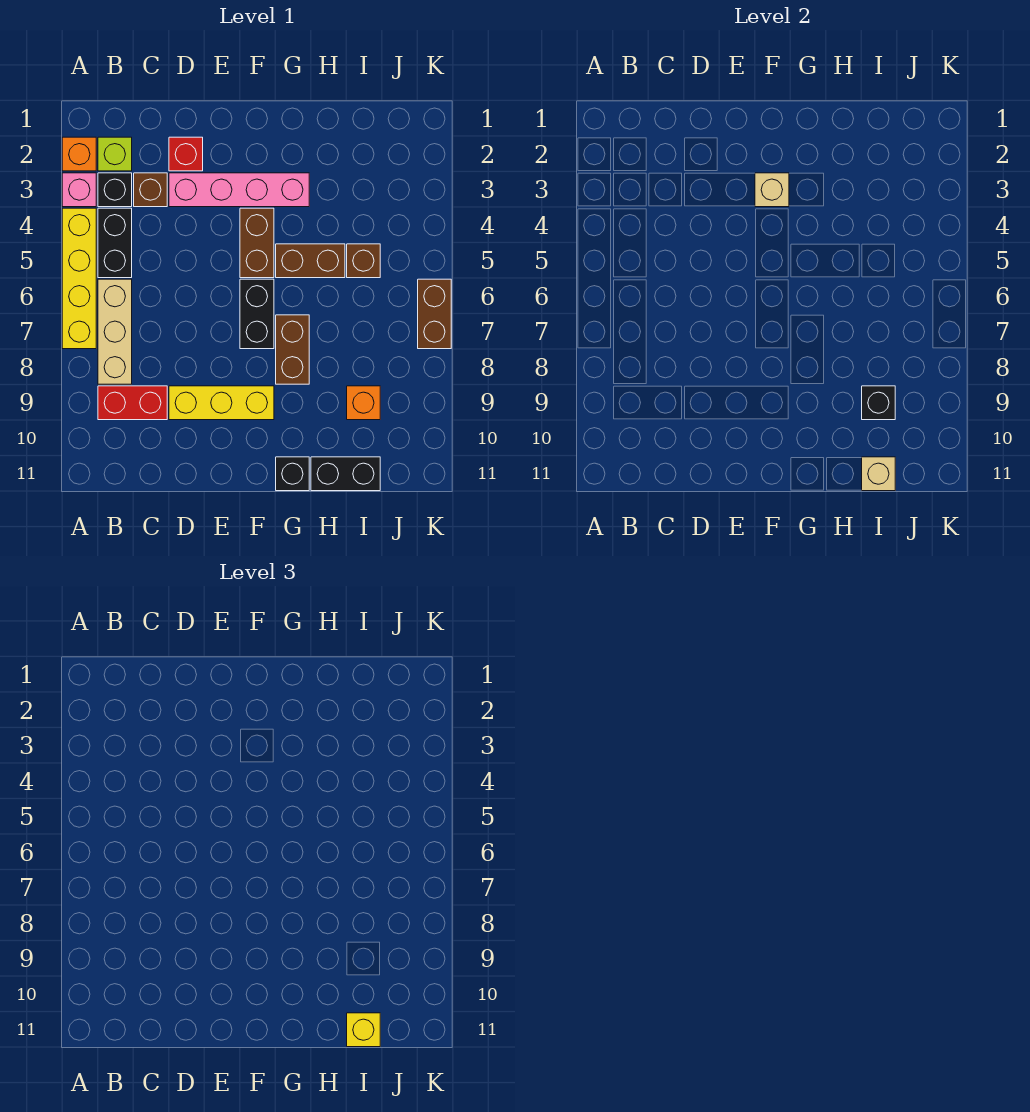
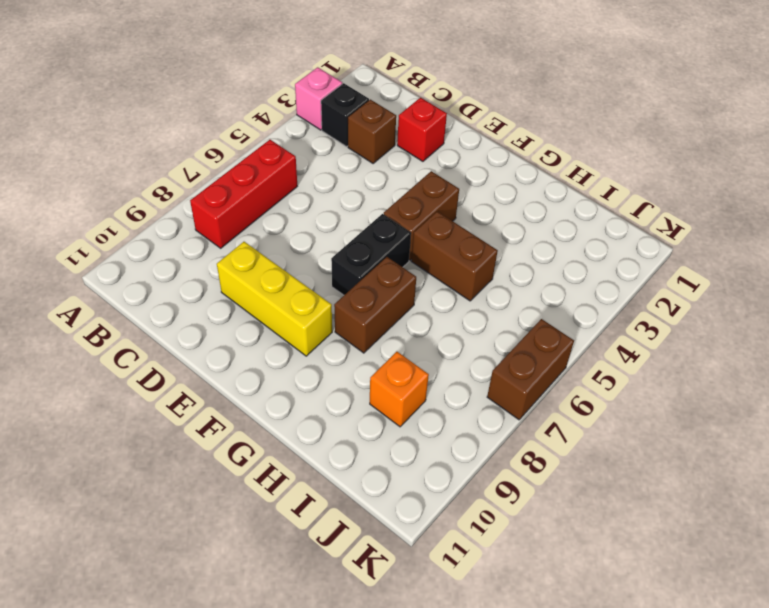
red brick B6:B8 level 1 -> tan brick B6:B8 level 1
none -> orange brick A2 level 1
none -> yellow brick A4:A7 level 1
none -> lime brick B2 level 1

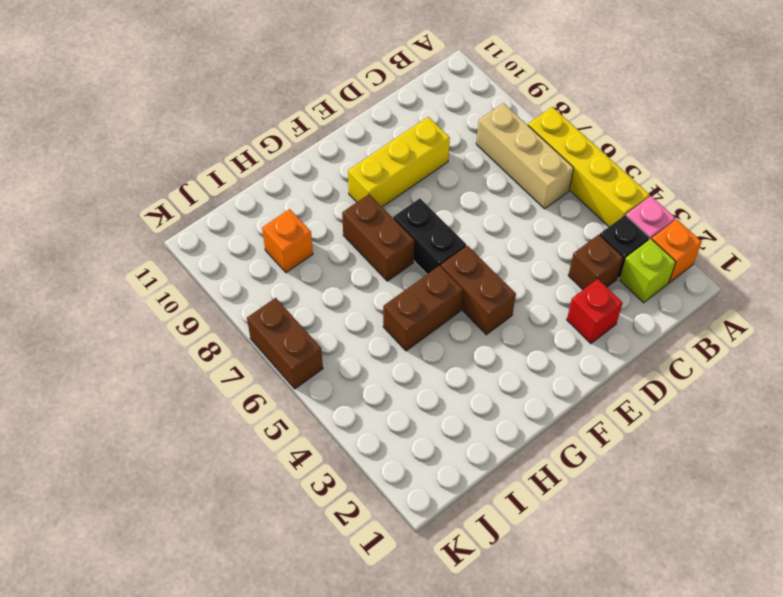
none -> black brick B4:B5 level 1
none -> red brick B9:C9 level 1
none -> pink brick D3:G3 level 1

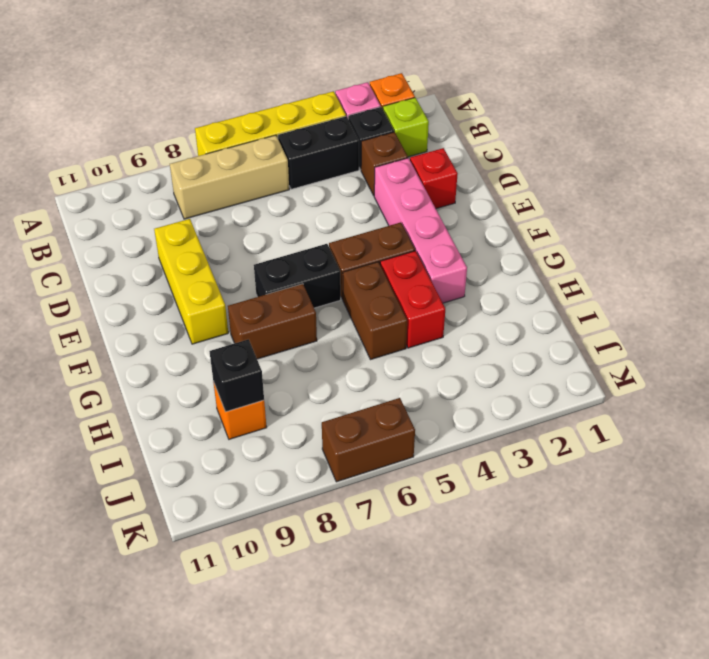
red brick G4:H4 level 1 -> red brick B9:C9 level 1
none -> black brick G11 level 1
none -> black brick H11:I11 level 1
none -> brown brick I5 level 1

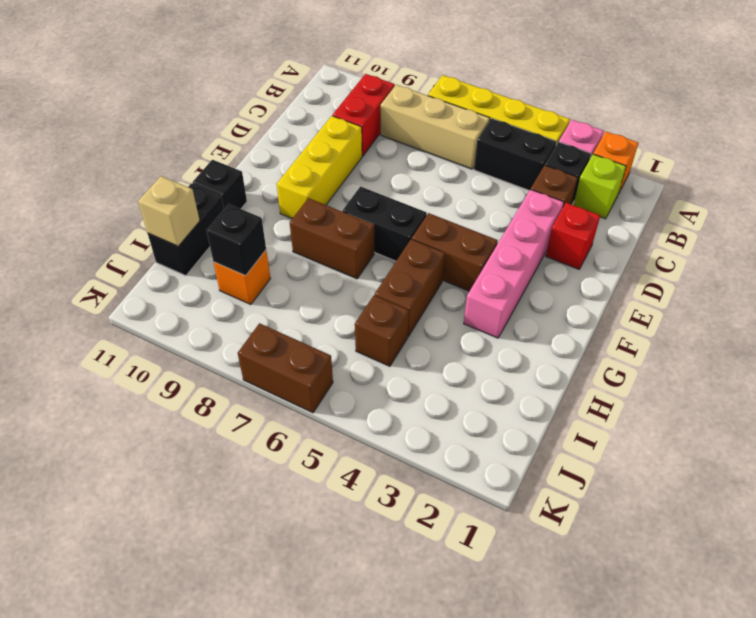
none -> tan brick F3 level 2
none -> yellow brick I11 level 3

